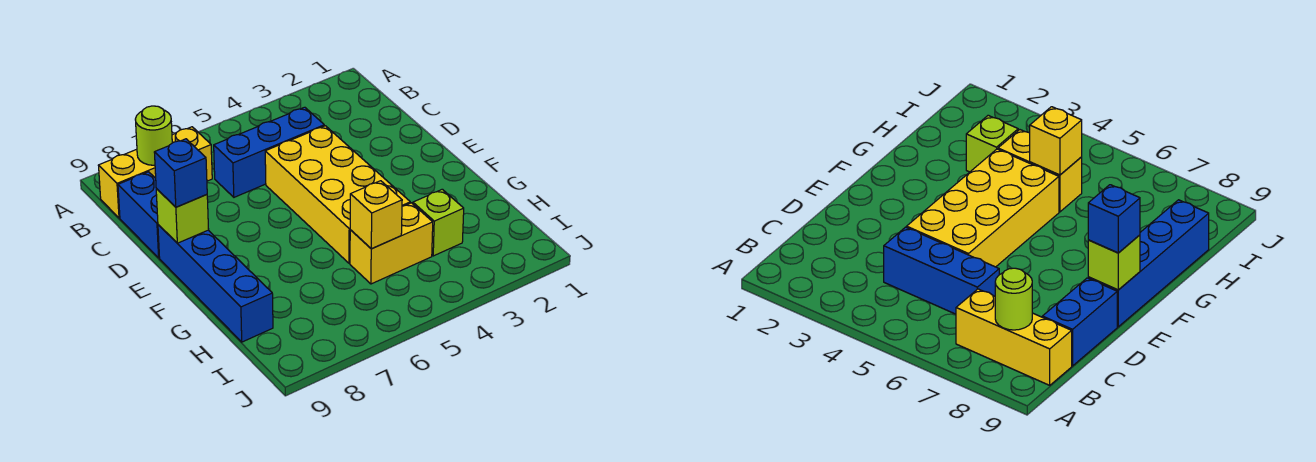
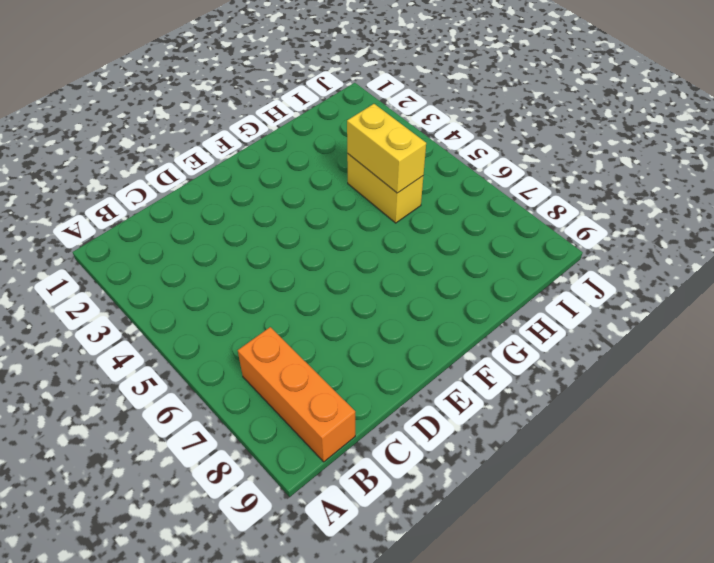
orange brick B7:B9 level 1 -> yellow brick B7:B9 level 1
yellow brick H4:H5 level 2 -> yellow brick H5 level 2
none -> blue brick C4:C6 level 1
none -> blue brick C9:D9 level 1

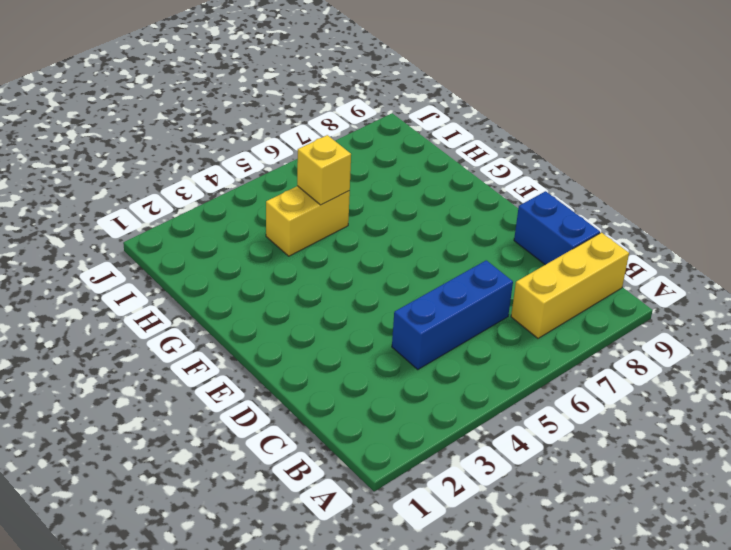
none -> yellow brick D4:G5 level 1
none -> blue brick E9:H9 level 1

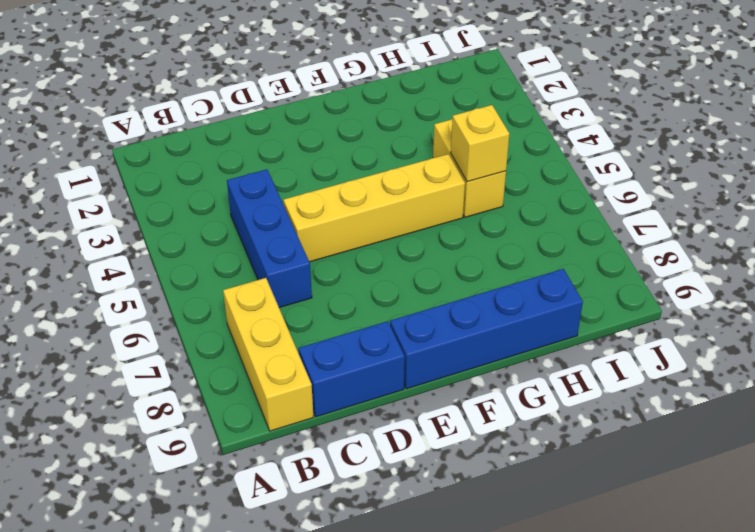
yellow brick D5:G5 level 1 -> yellow brick D4:G5 level 1
none -> lime brick H3 level 1
none -> lime round brick B8 level 2

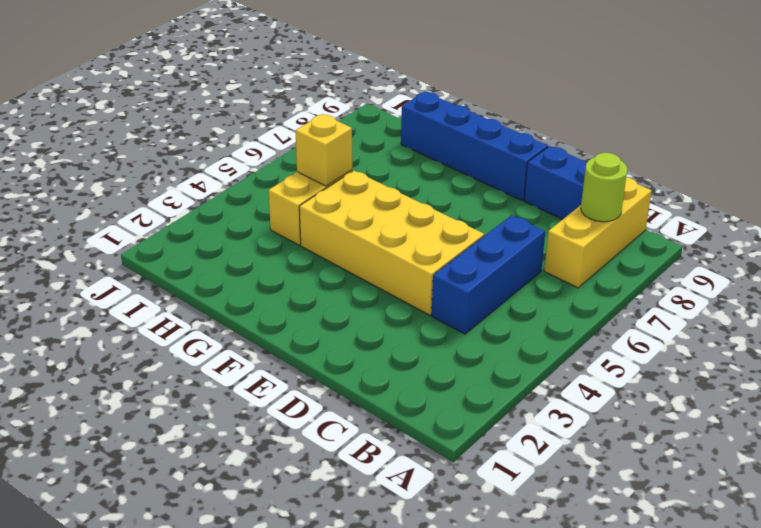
none -> lime brick H3 level 1
none -> lime brick E9 level 2

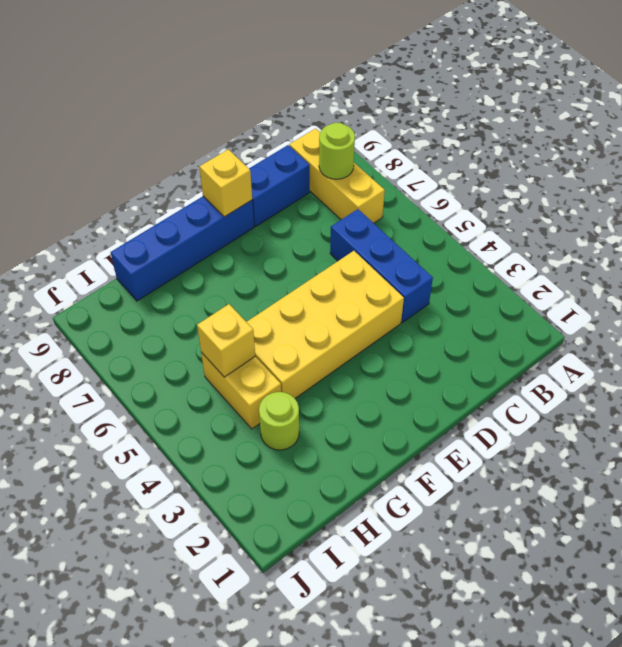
yellow brick E9 level 2 -> lime brick E9 level 2
lime round brick H3 level 1 -> lime brick H3 level 1
none -> blue brick E9 level 3

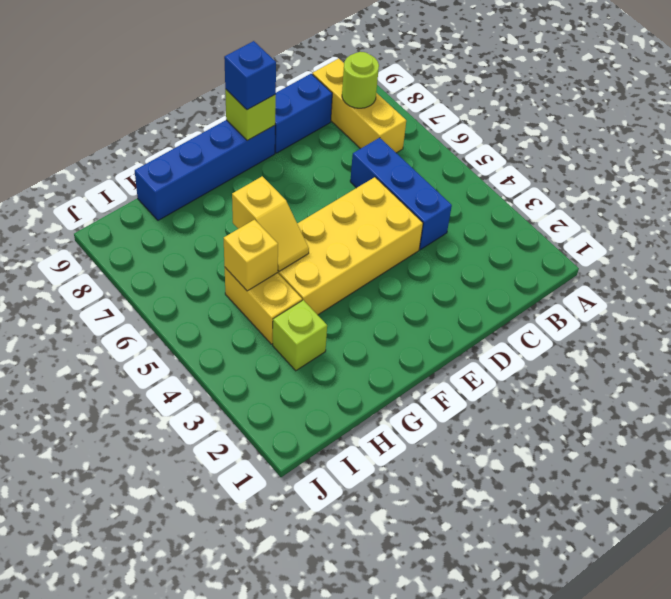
yellow slope G5:G6 level 2 top 6 -> none

